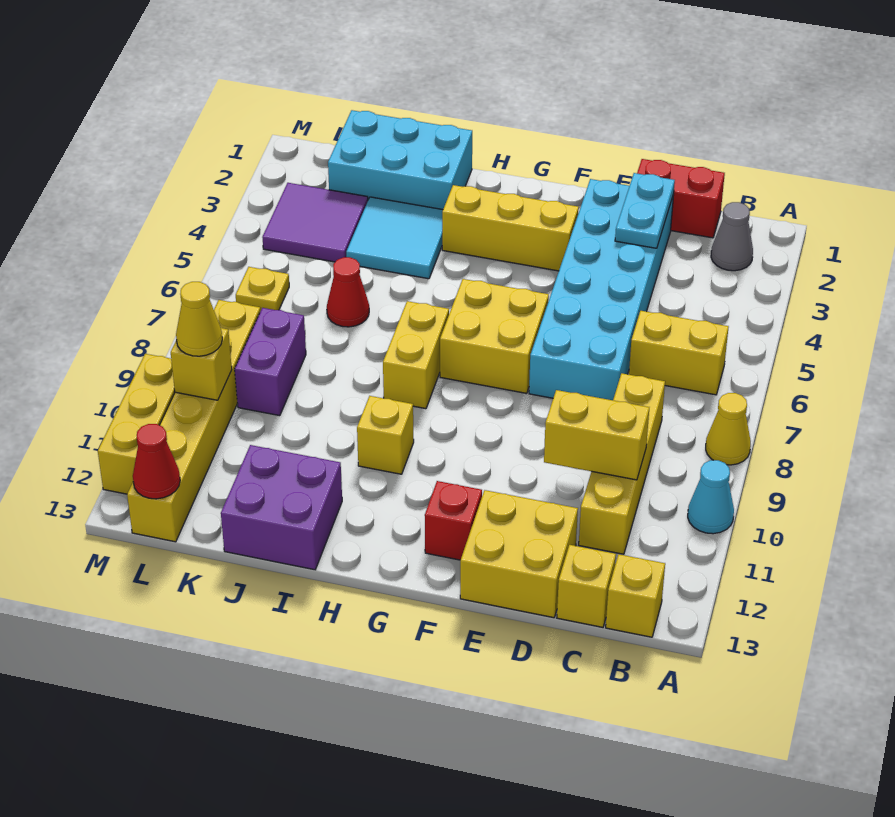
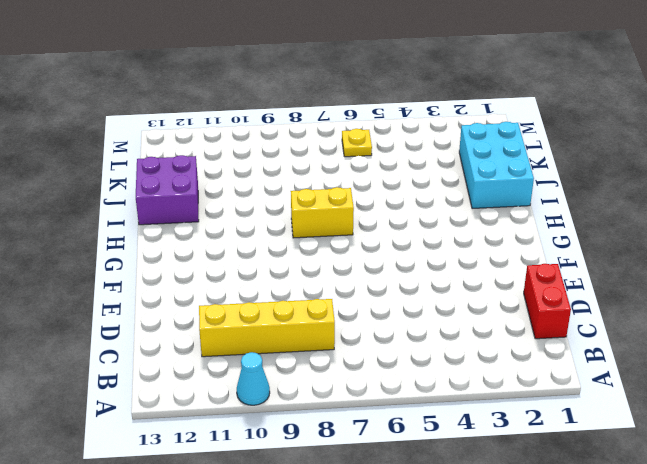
none -> yellow cone A8 level 1
none -> grey cone B2 level 1
none -> yellow brick B6:C6 level 1

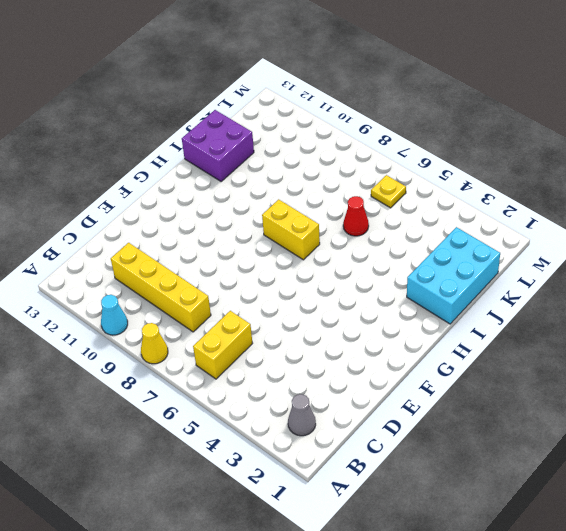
none -> yellow brick B13 level 1
none -> red brick C1:D1 level 1
none -> yellow brick C13 level 1

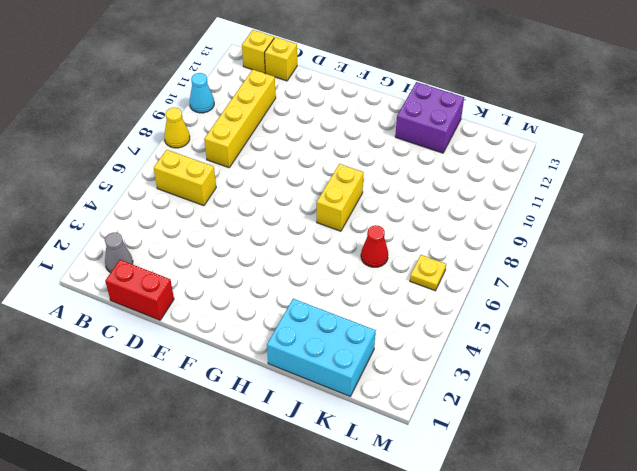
none -> cyan brick D2:E7 level 1
none -> yellow brick D12:E13 level 1
none -> yellow brick F3:H3 level 1

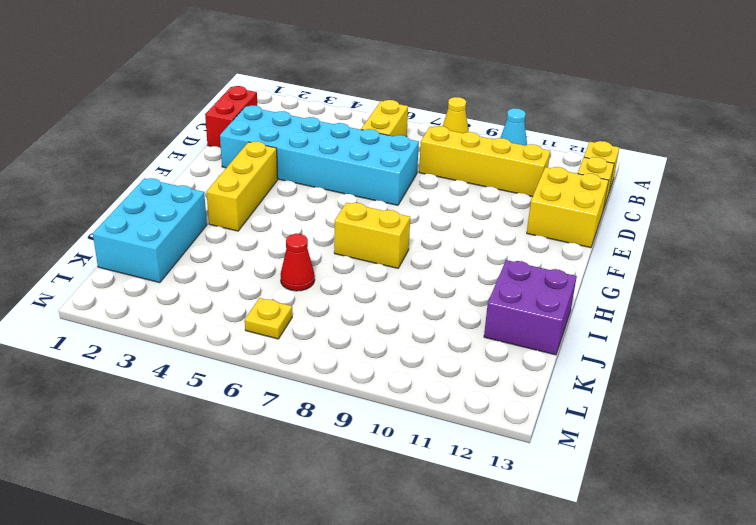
none -> grey cone B2 level 1
none -> yellow brick F6:G7 level 1
none -> red brick F12 level 1

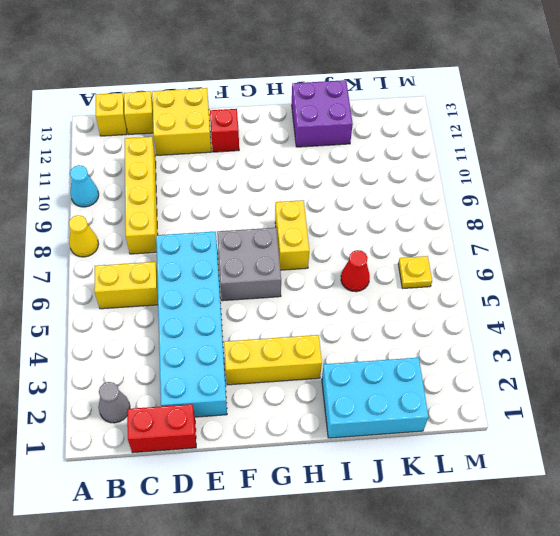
grey brick F6:G7 level 1 -> yellow brick F6:G7 level 1
none -> yellow brick H10 level 1
none -> cyan tile I3:J4 level 1
none -> purple tile K3:L4 level 1

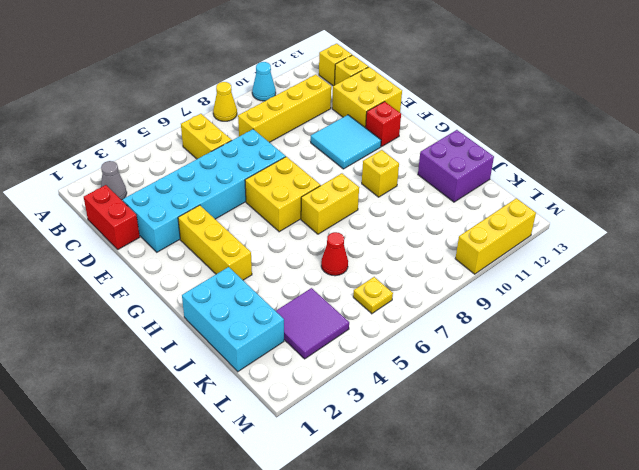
cyan tile E10:F11 level 1 -> cyan tile I3:J4 level 1
none -> purple brick K8:K9 level 1
none -> yellow brick L8:L13 level 1
none -> yellow brick C10:D10 level 2

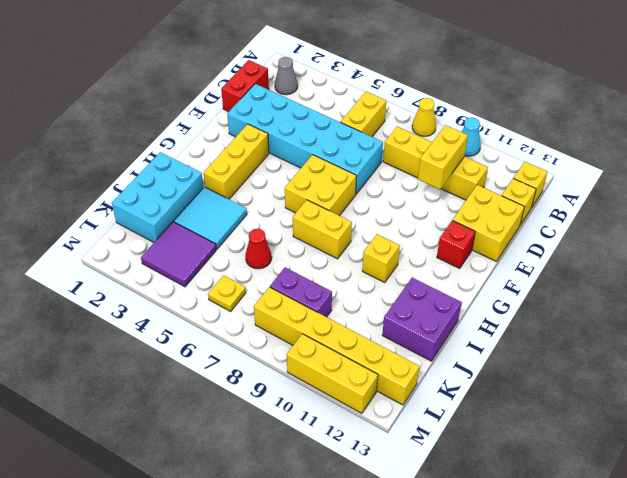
none -> cyan plate D2:D3 level 2
none -> yellow brick L10 level 2
none -> red cone L13 level 2

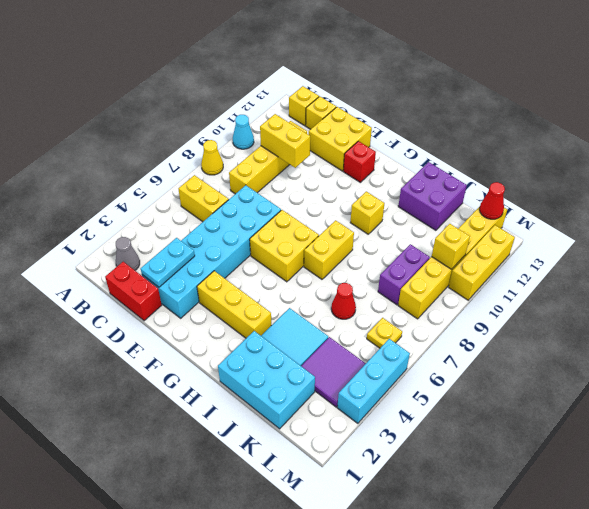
cyan brick M3:M5 level 1 -> none
none -> yellow cone L10 level 3

